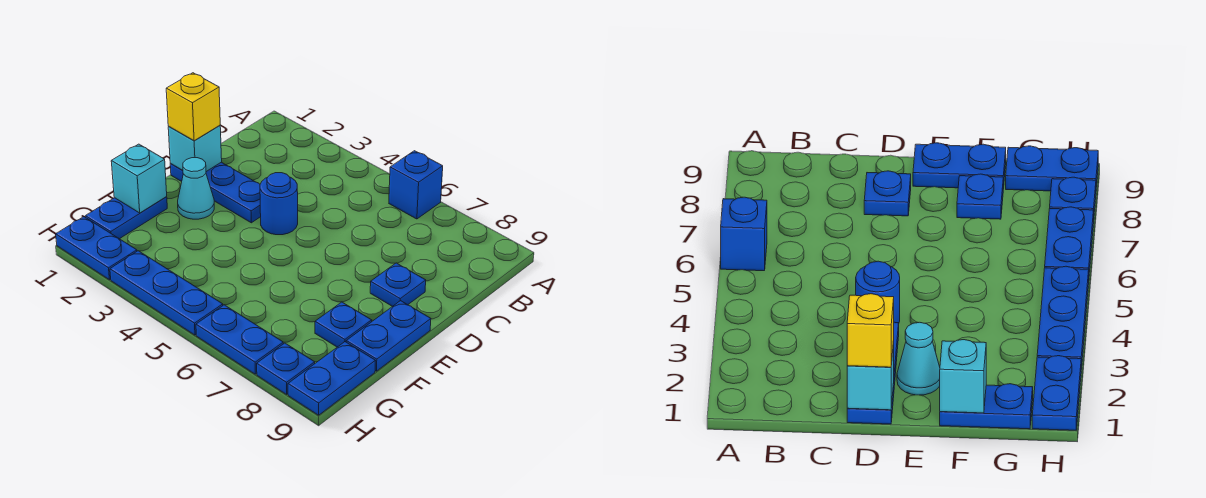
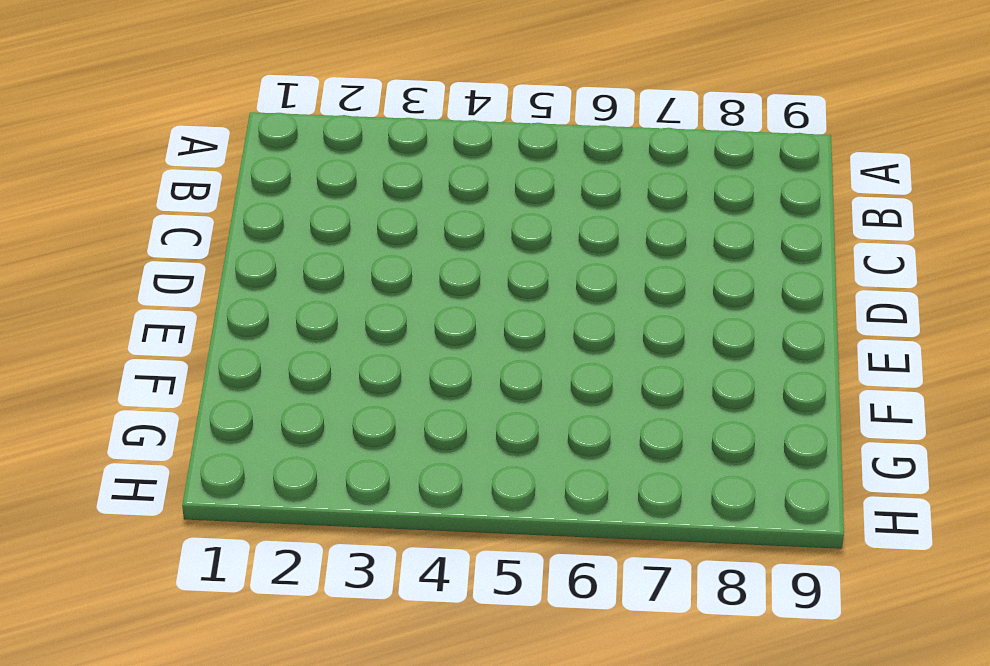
none -> blue brick A6 level 1
none -> blue plate D1:D3 level 1
none -> blue round brick D4 level 1

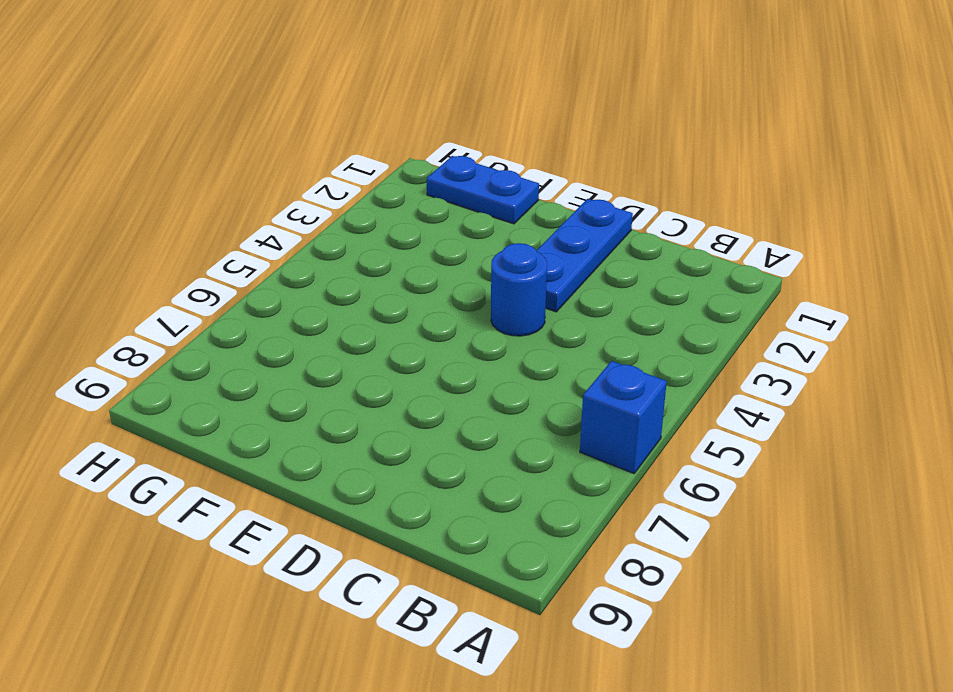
none -> blue plate D8 level 1
none -> cyan cone E2 level 1
none -> blue plate E9:F9 level 1

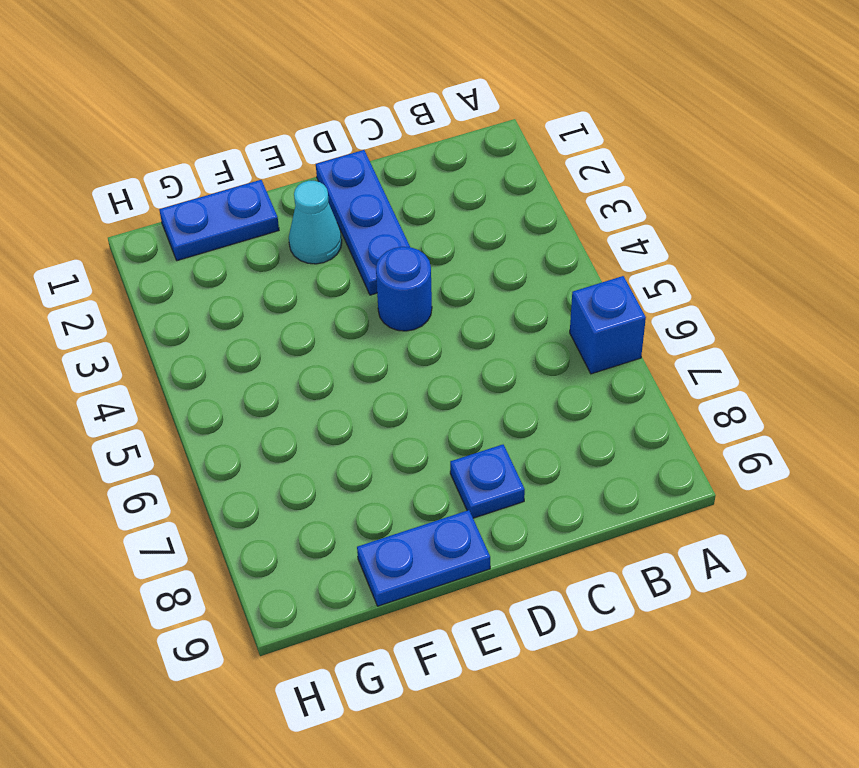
none -> blue plate F8 level 1
none -> blue plate G9:H9 level 1
none -> blue plate H1:H2 level 1

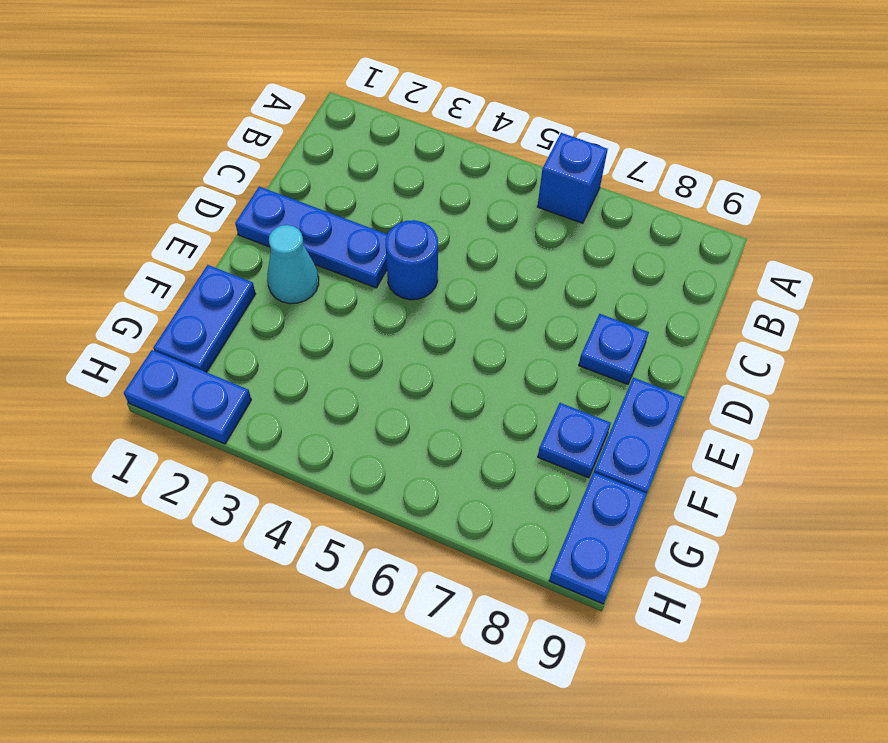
none -> blue plate H3:H5 level 1
none -> blue plate H6:H7 level 1
none -> blue plate H8 level 1

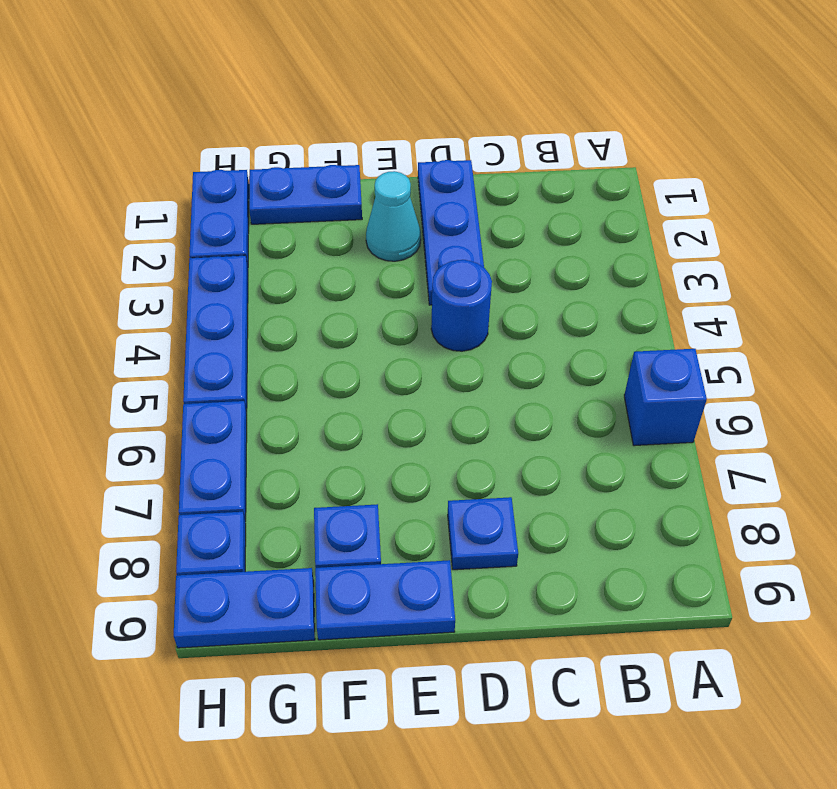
none -> cyan brick D1 level 2
none -> cyan brick F1 level 2
none -> yellow brick D1 level 3

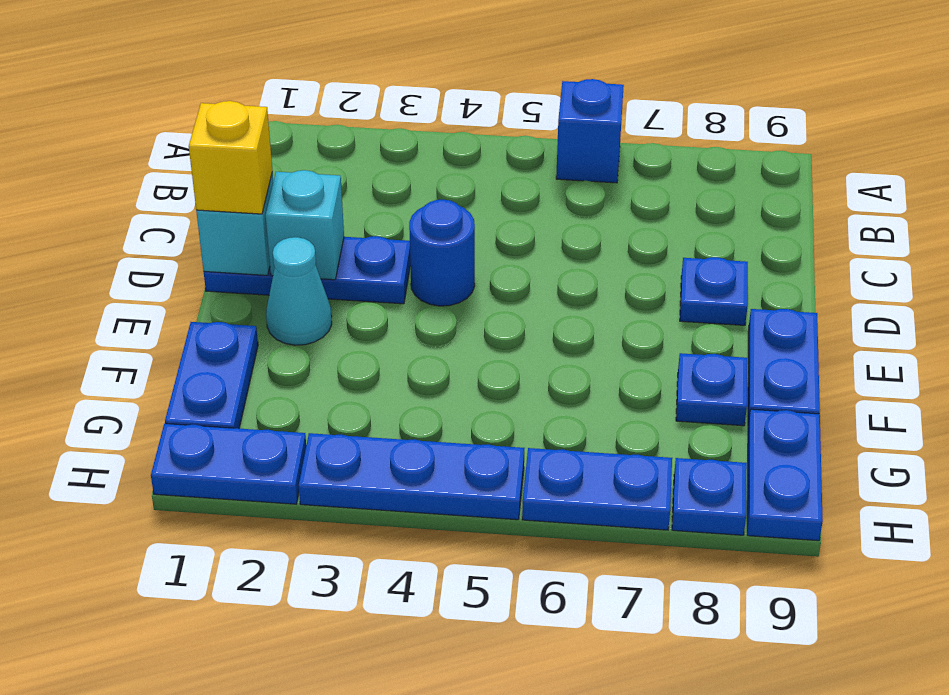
cyan brick D2 level 2 -> cyan brick F1 level 2

